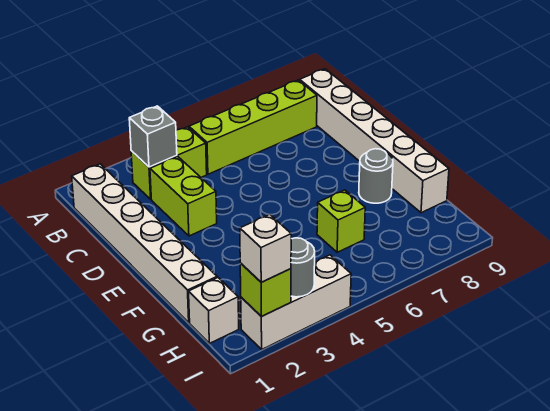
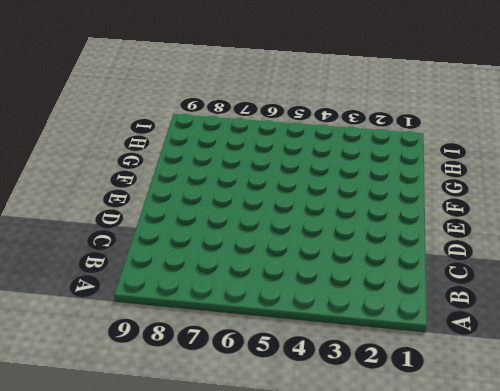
none -> white brick B1:G1 level 1
none -> lime brick B3:B4 level 1
none -> lime brick B5:B8 level 1

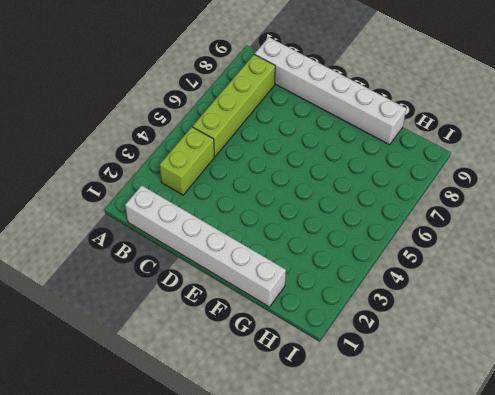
none -> lime brick C3:D3 level 1
none -> grey round brick F8 level 1
none -> lime brick G6 level 1

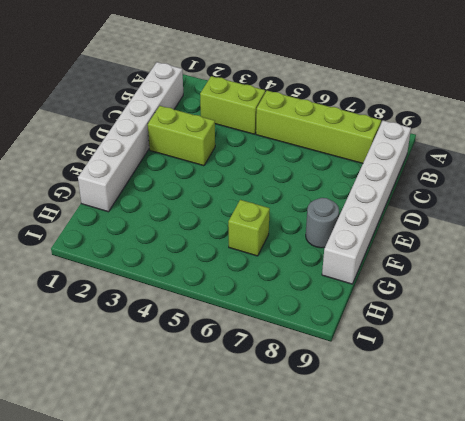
lime brick D2:D3 level 1 -> lime brick C3:D3 level 1
none -> white brick H1 level 1
none -> white brick I2:I4 level 1
none -> grey brick B3 level 2

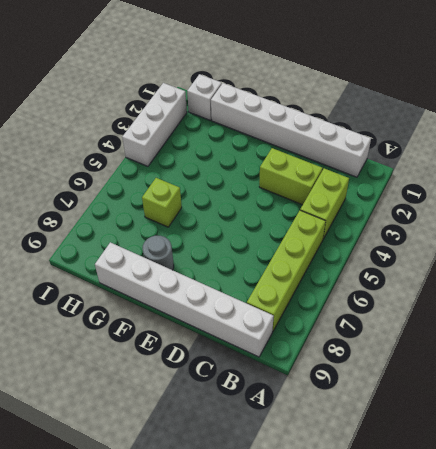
none -> grey brick B3 level 2
none -> lime brick I2 level 2
none -> grey round brick I3 level 2

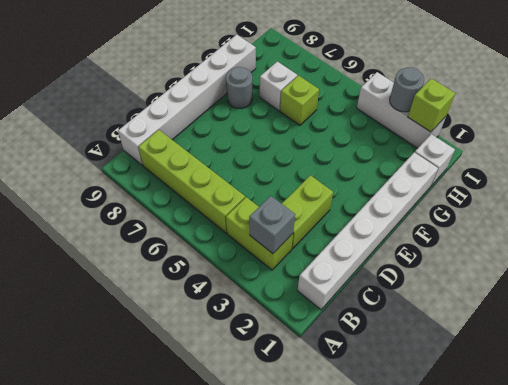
white brick G7 level 1 -> white brick I2 level 3

